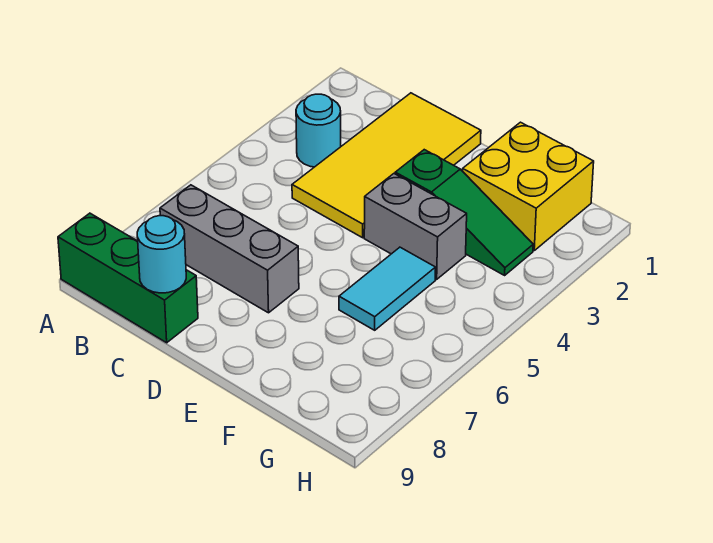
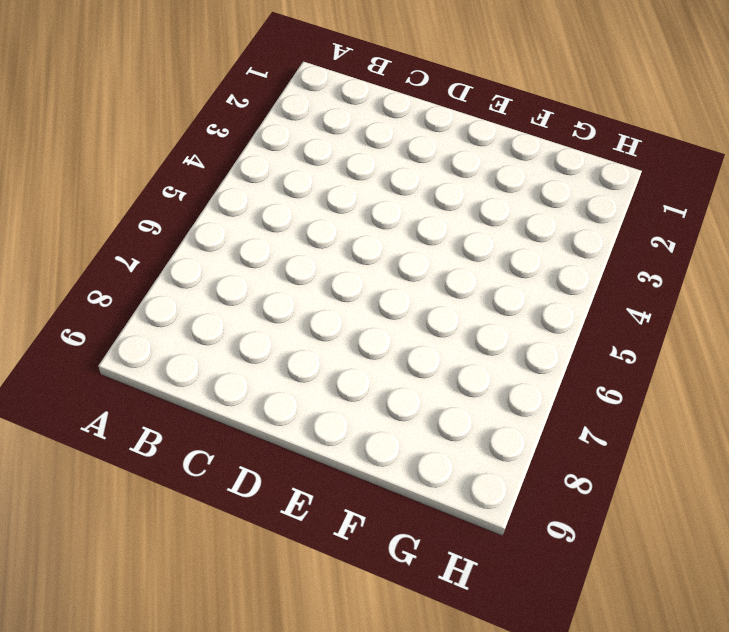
none -> green brick A9:C9 level 1
none -> cyan round brick B3 level 1

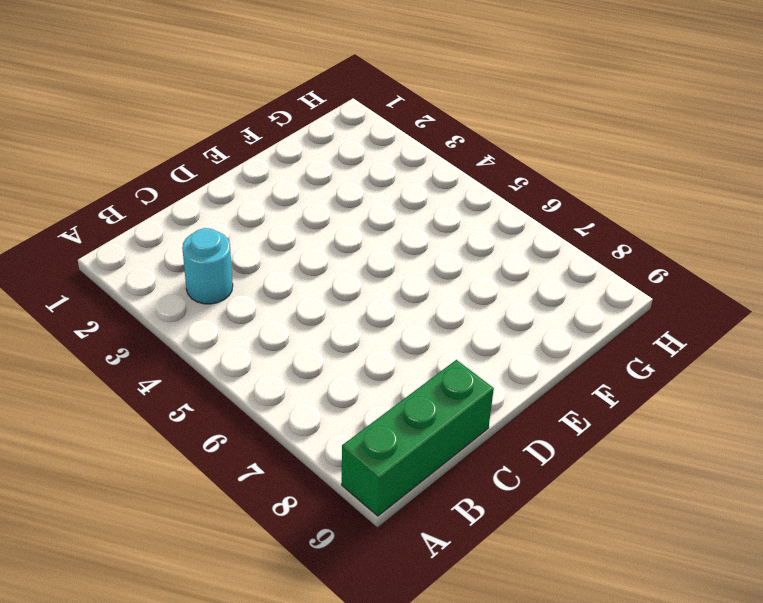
none -> grey brick B7:D7 level 1
none -> yellow tile C1:D4 level 1

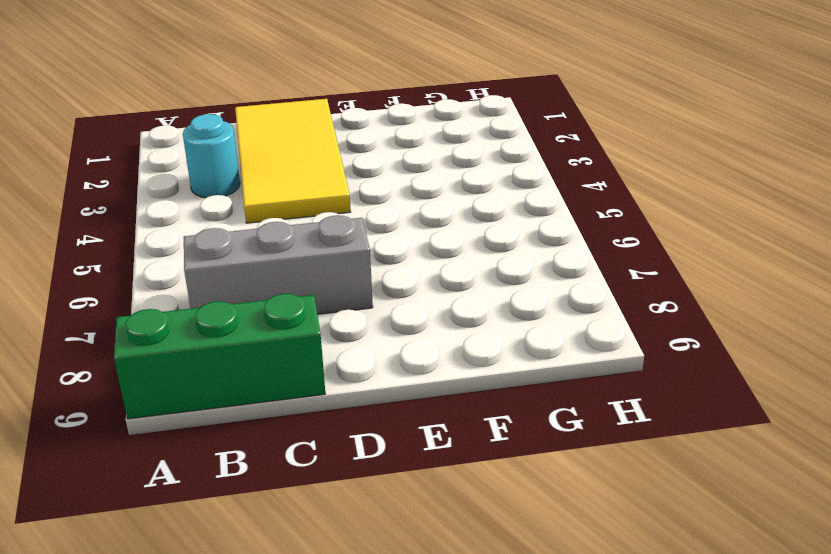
none -> green slope E3:G3 level 1 top E
none -> grey brick E4:F4 level 1

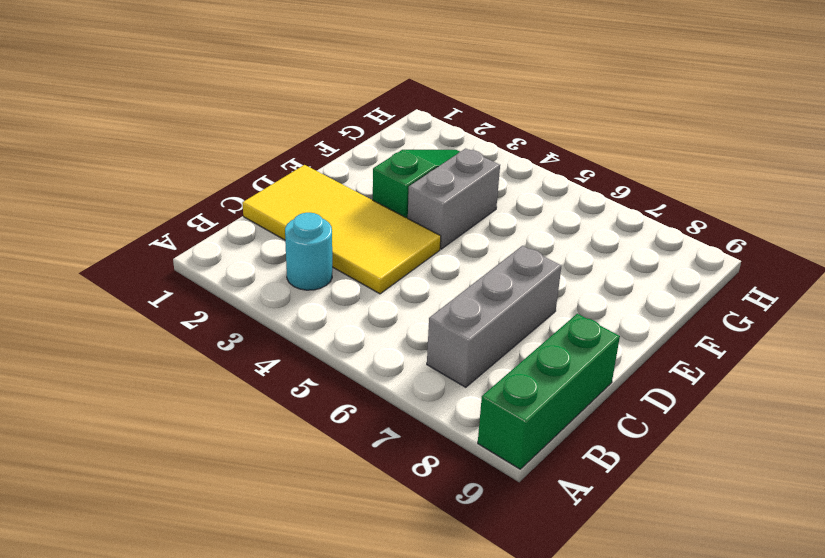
none -> yellow brick F1:G2 level 1
none -> cyan tile F5:F6 level 1

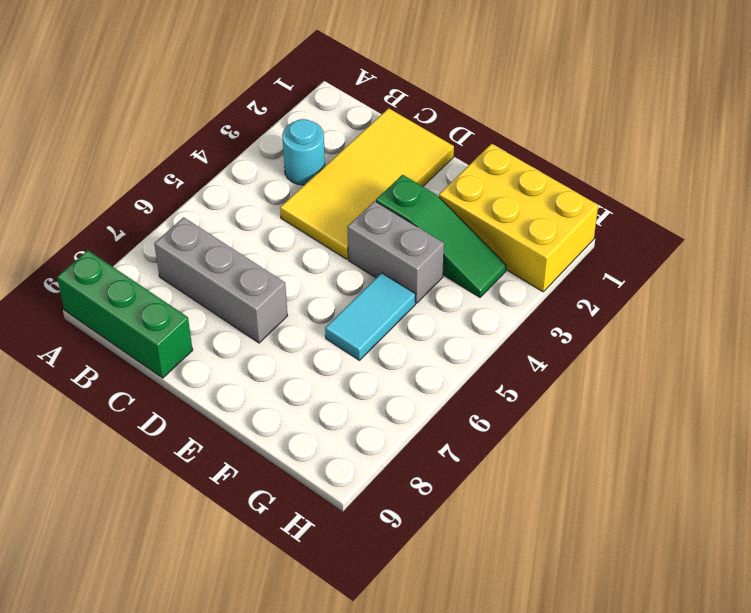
yellow brick F1:H2 level 1 -> yellow brick F1:G2 level 1
none -> cyan round brick C9 level 2

